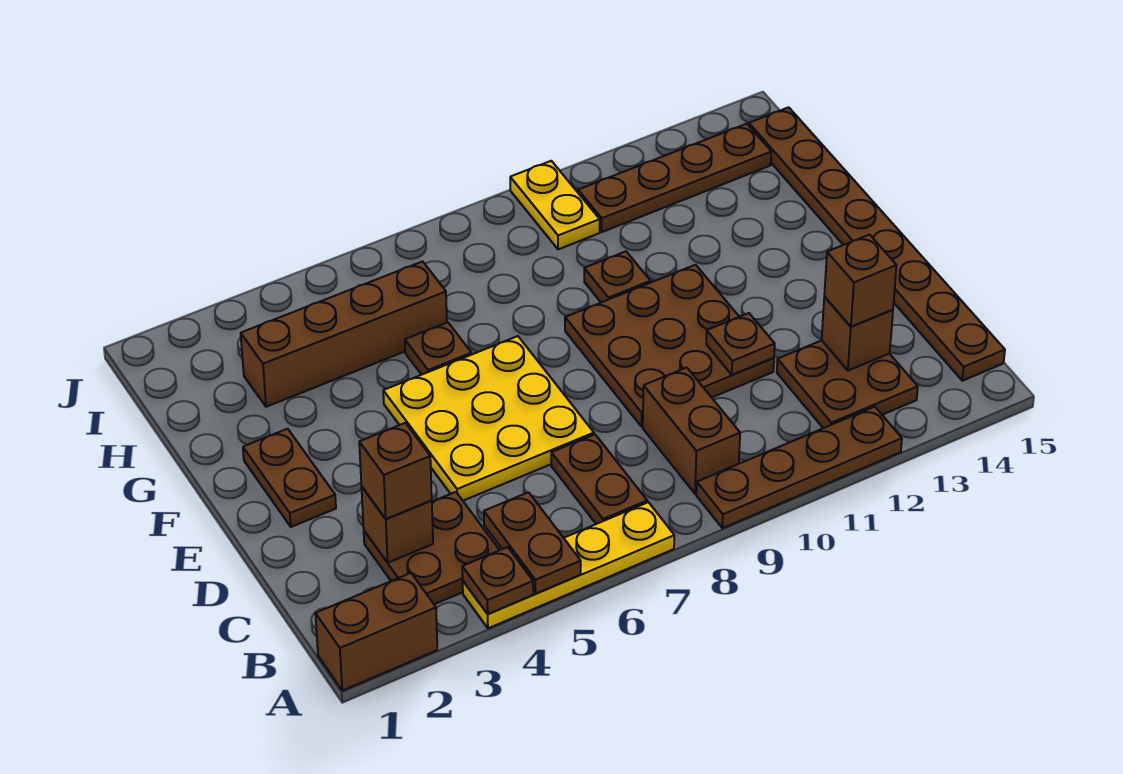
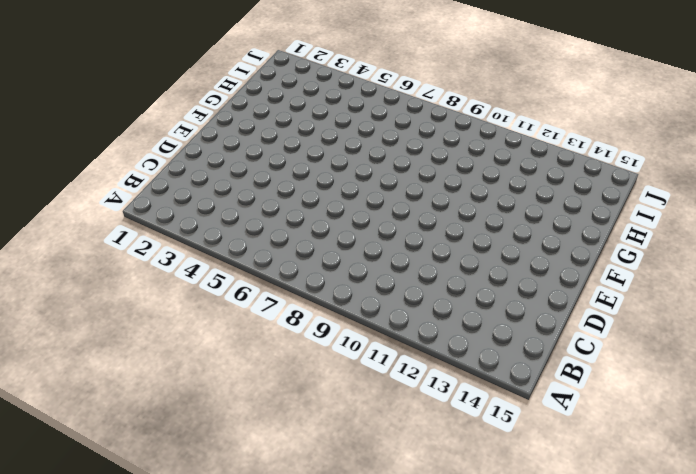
none -> brown brick A1:A2 level 1
none -> yellow plate A4:A7 level 1
none -> brown plate A9:A12 level 1

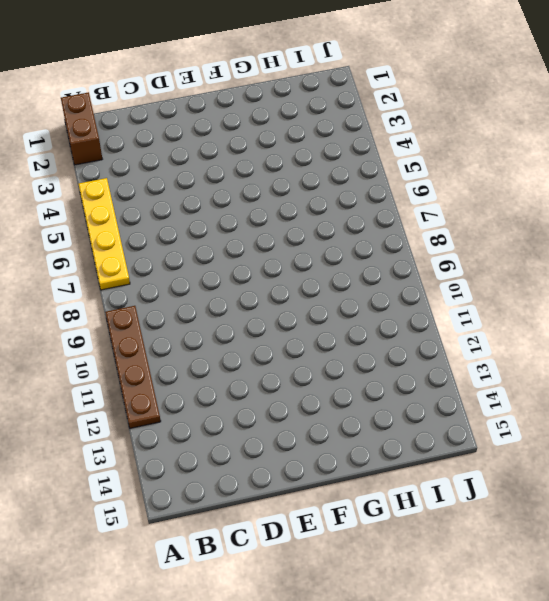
none -> brown plate B3:C4 level 1
none -> brown plate B7:C7 level 1
none -> brown brick B9:C9 level 1

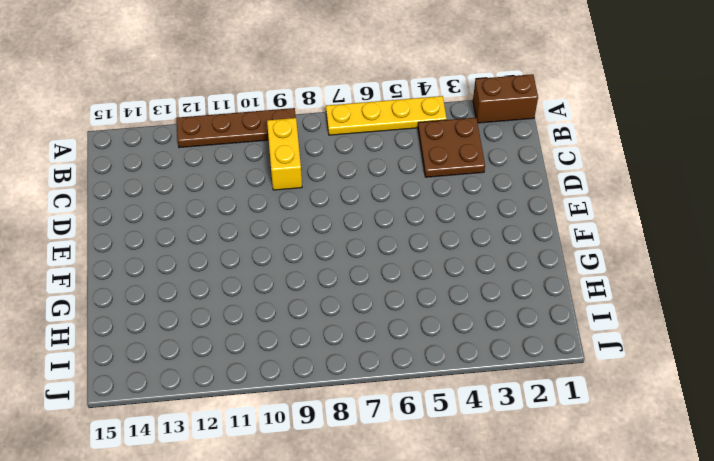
yellow brick B9:C9 level 1 -> brown brick B9:C9 level 1
none -> brown plate B7:C7 level 1
none -> brown plate B12:C13 level 1
none -> brown plate B15:I15 level 1

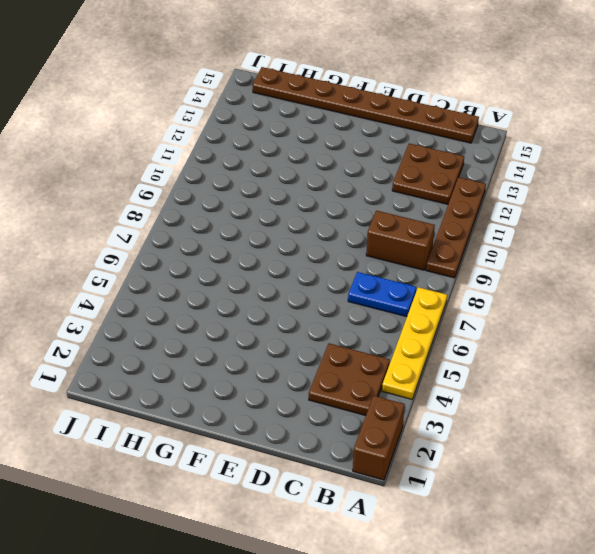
blue plate B7:C7 level 1 -> brown plate B7:C7 level 1
none -> yellow plate D5:F7 level 1
none -> brown plate D9:F11 level 1
none -> brown plate E2:F2 level 1

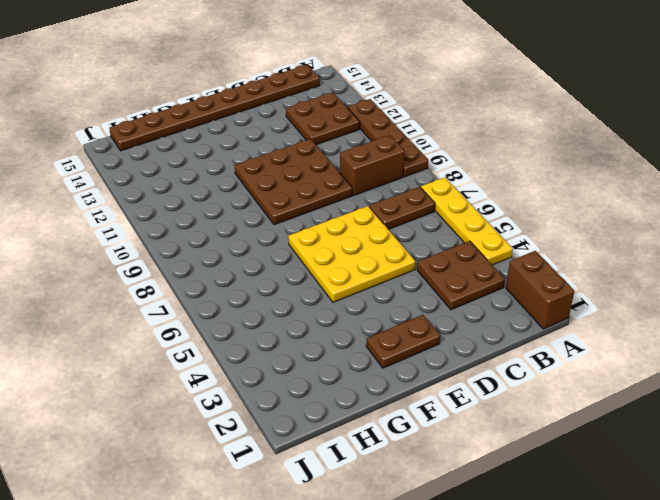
none -> brown plate G6 level 1
none -> brown plate G10 level 1
none -> brown brick H3:H6 level 1

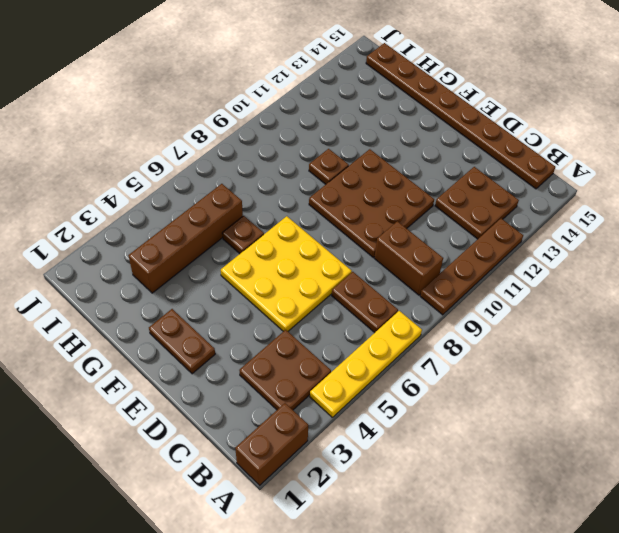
none -> yellow plate I10:J10 level 1
none -> brown plate I11:I14 level 1
none -> brown plate A4 level 2

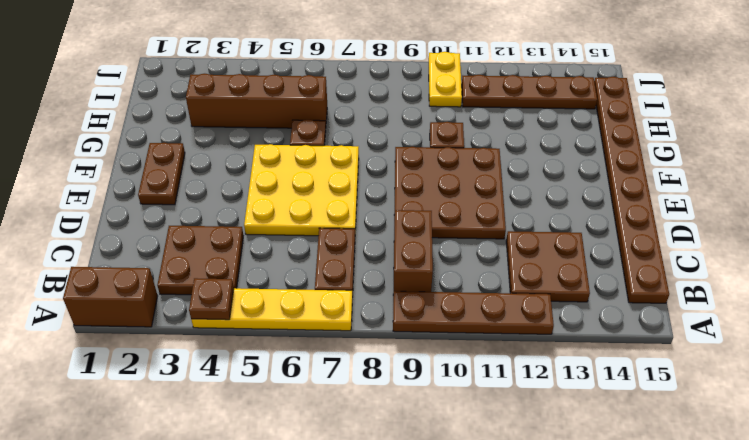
none -> brown plate A5:B5 level 2
none -> brown brick C3 level 2
none -> brown brick C13 level 2

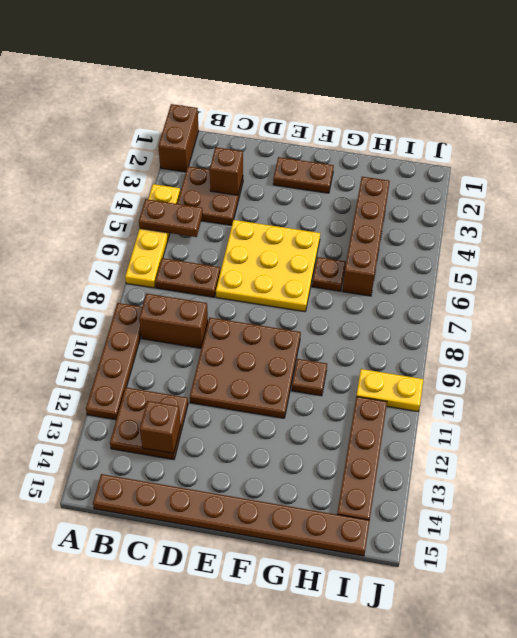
none -> brown plate A4 level 2
none -> brown plate D11 level 2
none -> brown brick C3 level 3

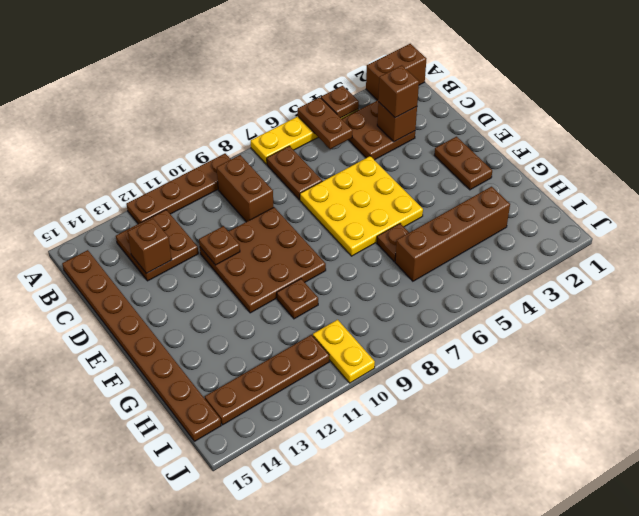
none -> brown brick C13 level 3

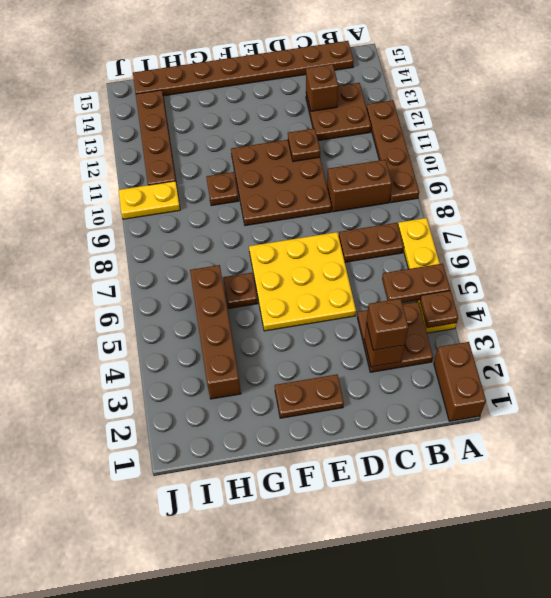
none -> brown brick C13 level 3

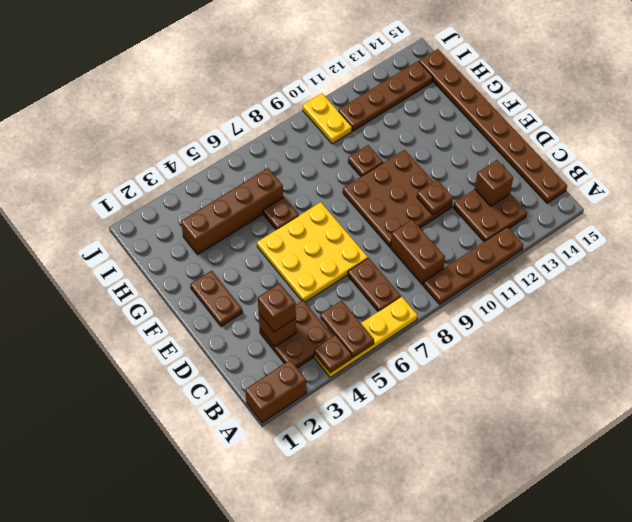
none -> brown brick C13 level 3

